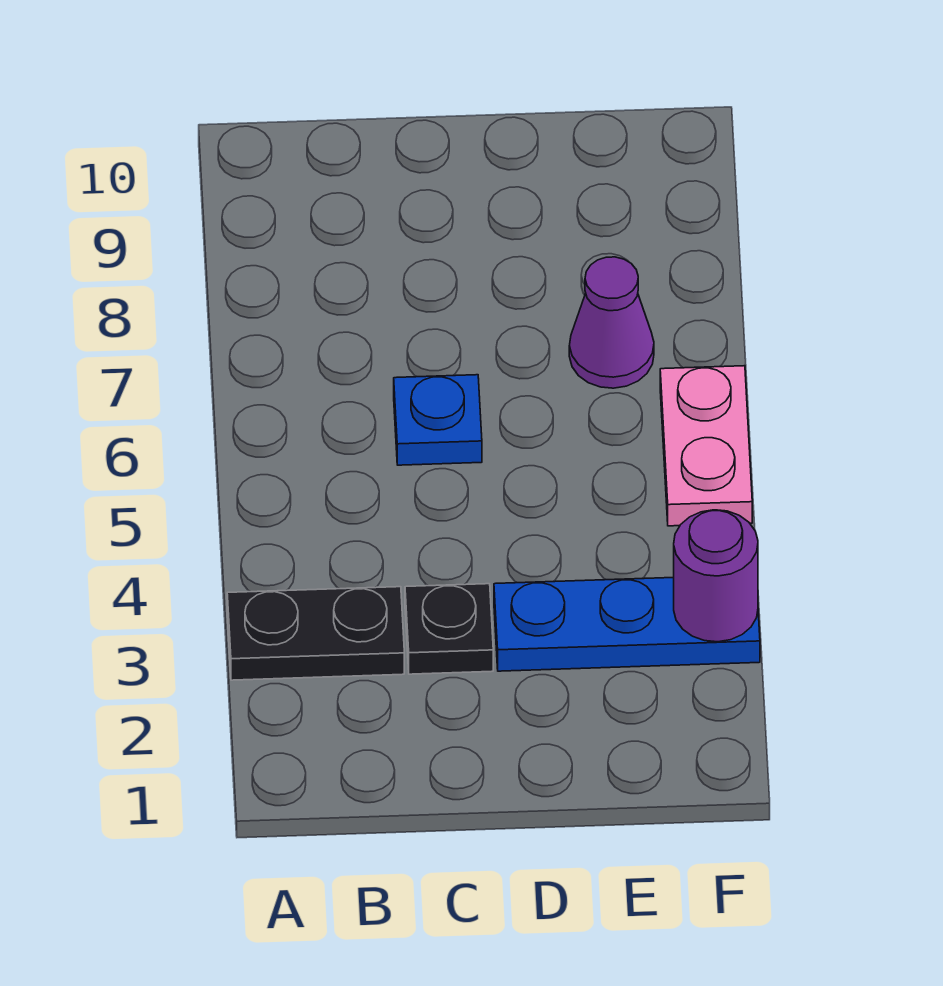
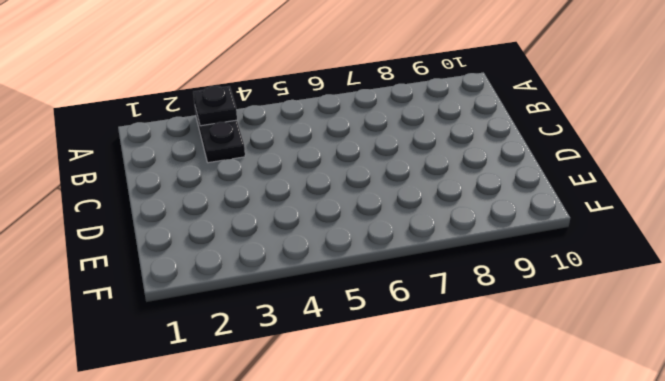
black plate A3 level 2 -> black plate C3 level 1
none -> blue plate C6 level 1
none -> blue plate D3:F3 level 1

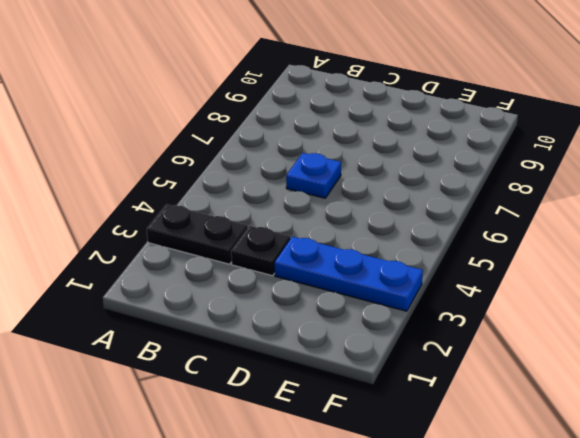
none -> purple cone E7 level 1
none -> pink plate F5:F6 level 1

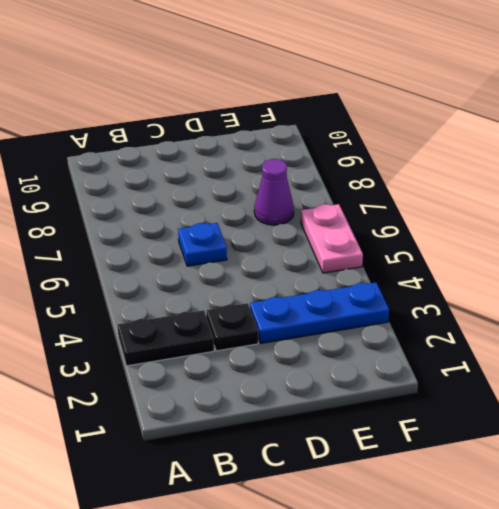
none -> purple round brick F3 level 2

